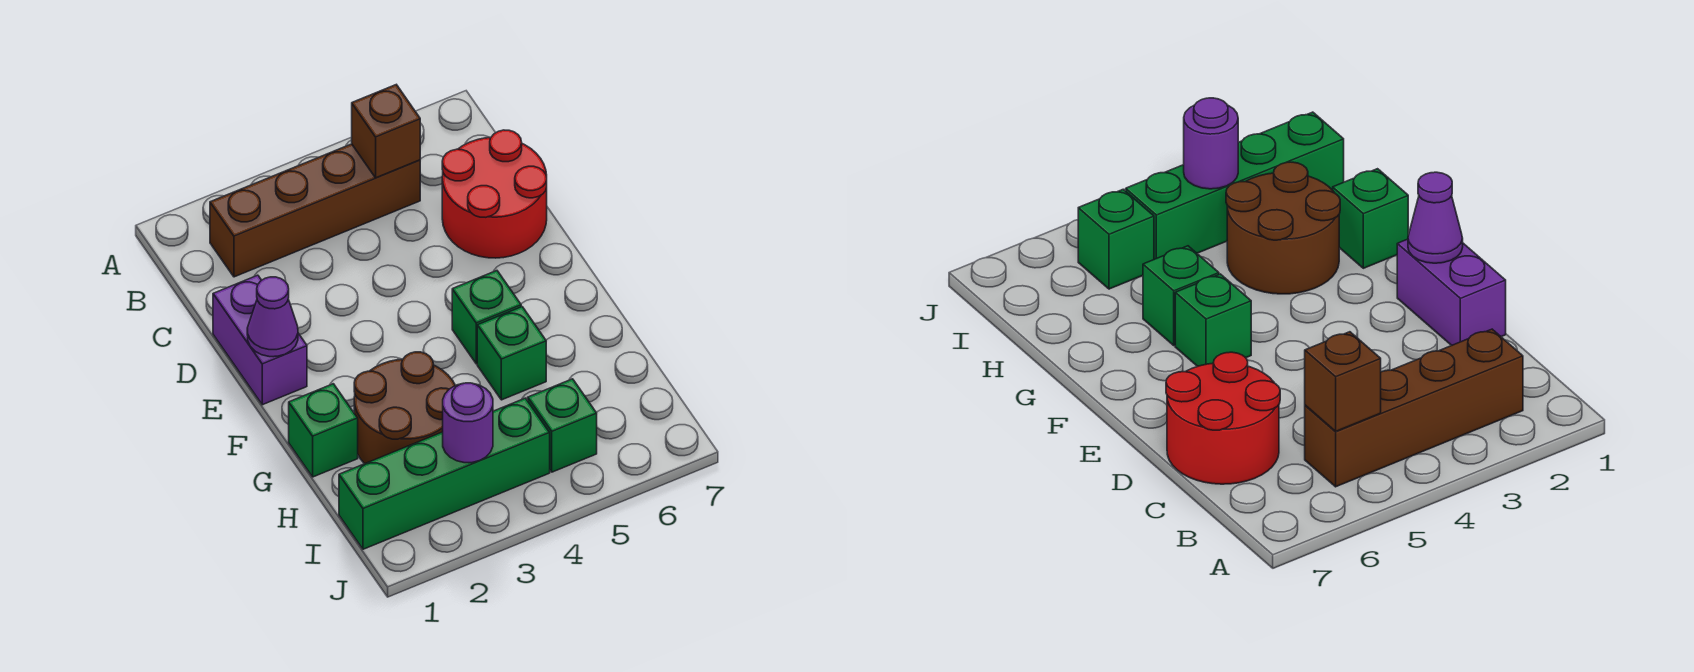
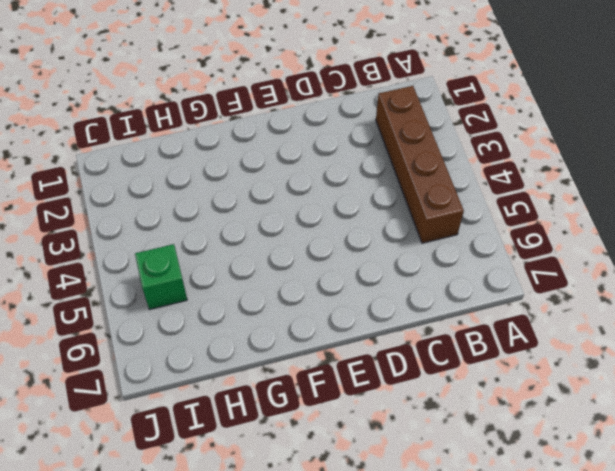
none -> red round brick C6:D7 level 1
none -> purple brick D1:E1 level 1
none -> green brick F5 level 1

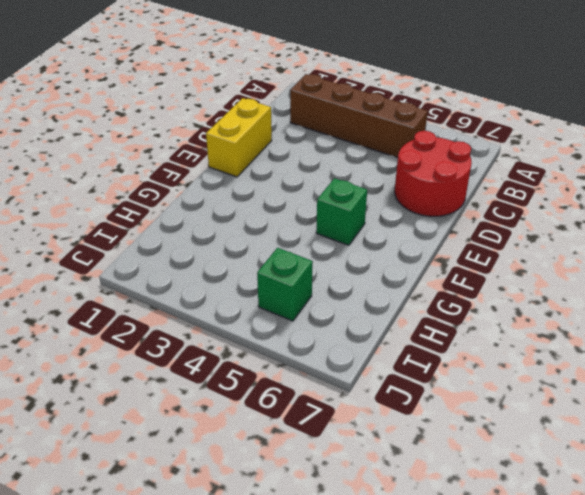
yellow brick D1:E1 level 1 -> purple brick D1:E1 level 1
none -> green brick G1 level 1
none -> brown round brick G2:H3 level 1
none -> green brick G5 level 1

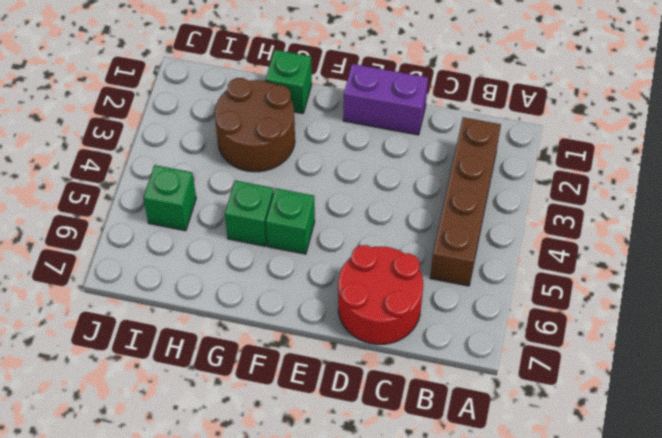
none -> green brick I1:I4 level 1
none -> brown brick B5 level 2
none -> purple cone E1 level 2

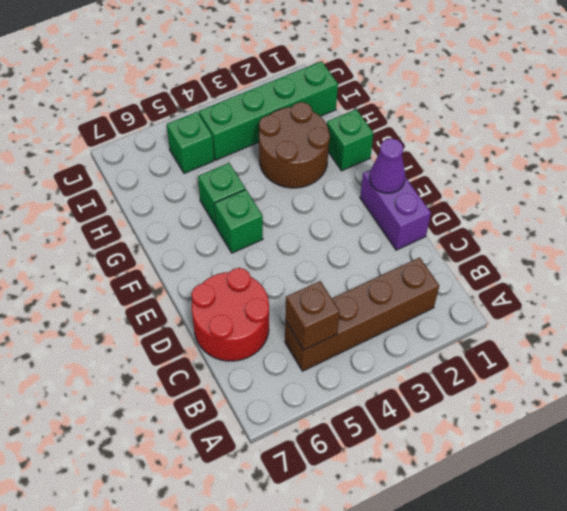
none -> purple round brick I3 level 2

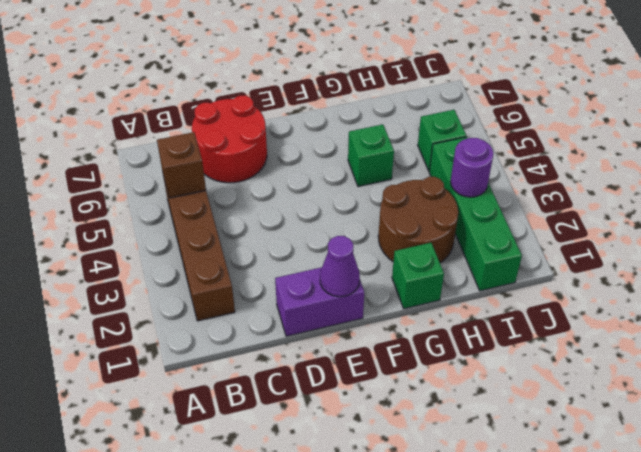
none -> green brick F5 level 1

